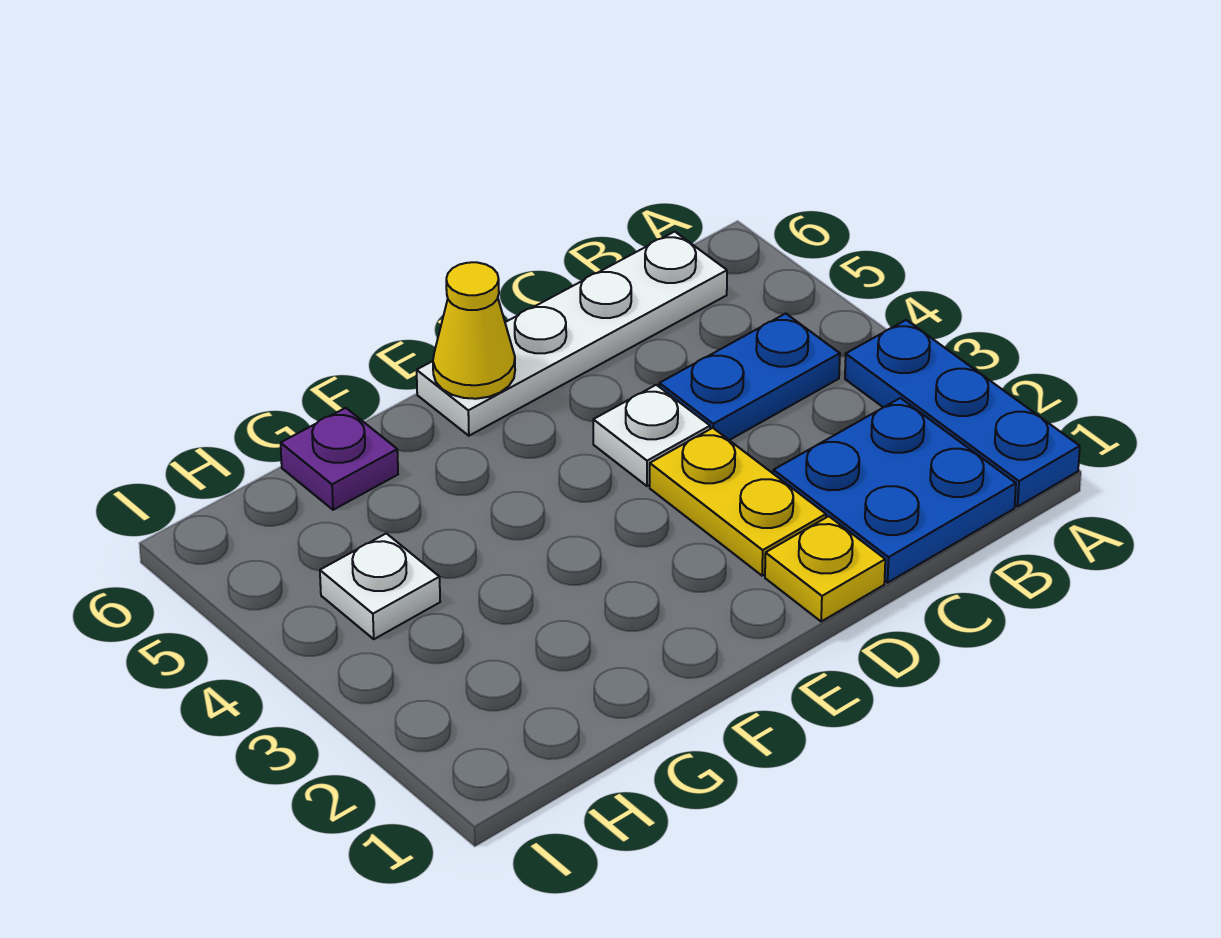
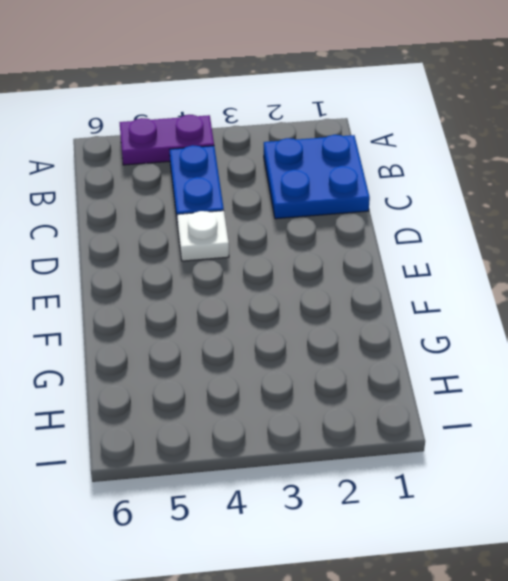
purple plate A4:A5 level 1 -> none
none -> blue plate A1:A3 level 1
none -> white plate B6:E6 level 1

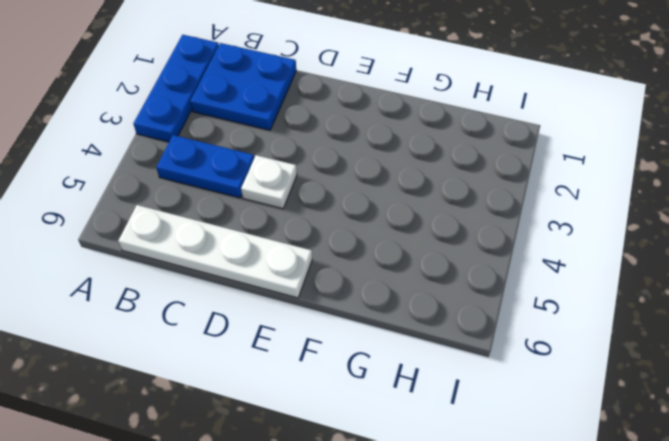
none -> yellow plate D1 level 1
none -> yellow plate D2:D3 level 1

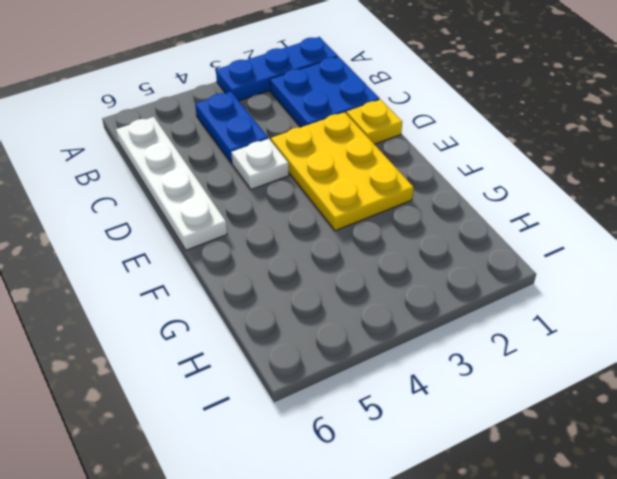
yellow plate D2:F3 level 1 -> yellow plate D2:D3 level 1
none -> purple plate G6 level 1
none -> white plate H4 level 1

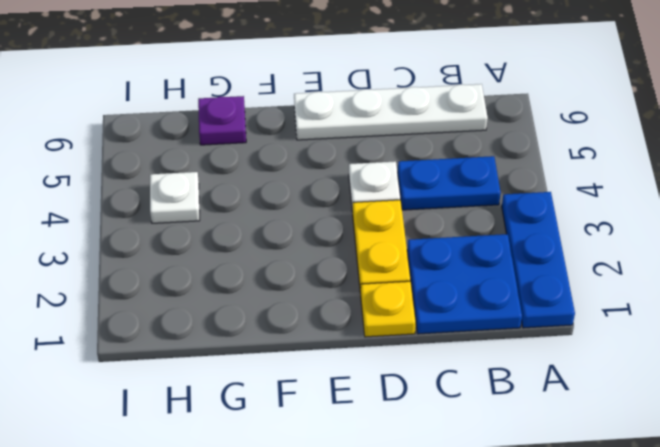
none -> yellow cone E6 level 2

